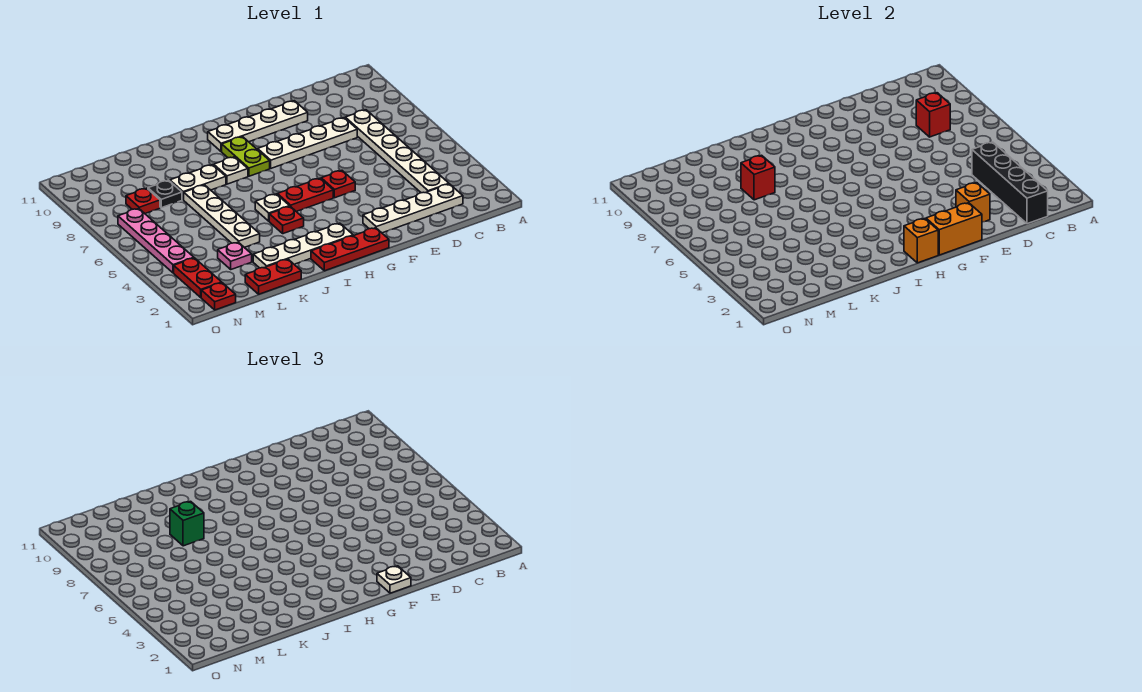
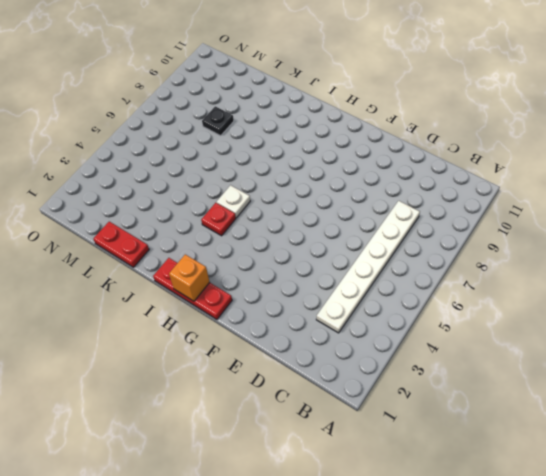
none -> white plate C2:F2 level 1
none -> white plate D8:G8 level 1
none -> white plate E10:H10 level 1

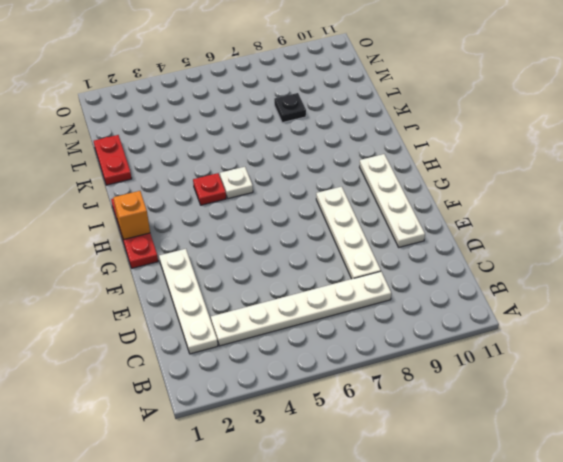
none -> red plate F5 level 1
none -> red plate G5:H5 level 1
none -> white plate H2:K2 level 1

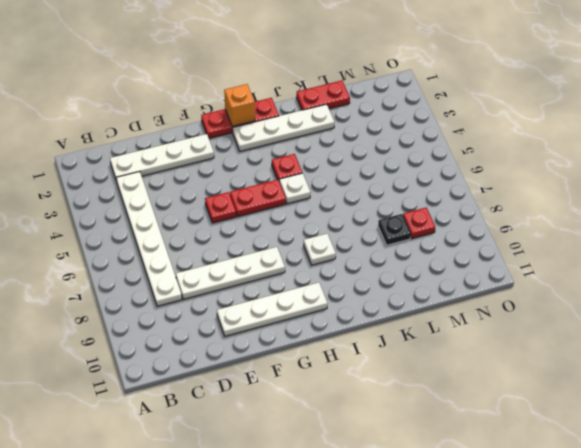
none -> lime plate H8:H9 level 1
none -> white plate J8:K8 level 1
none -> white plate K4:K7 level 1

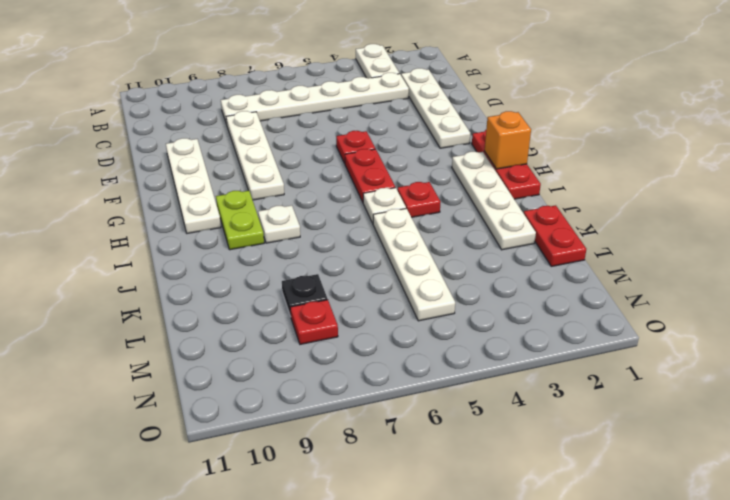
white plate A3:B3 level 1 -> white plate J8:K8 level 1
lime plate H9:I9 level 1 -> lime plate H8:H9 level 1
white plate J5:M5 level 1 -> white plate K4:K7 level 1
none -> pink plate L3 level 1
none -> red plate N1 level 1
none -> red plate N2:N3 level 1

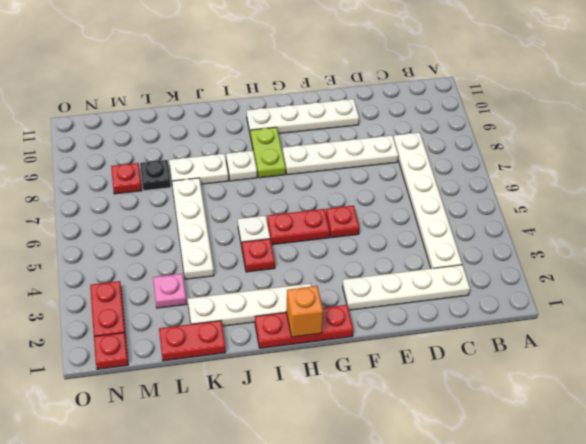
none -> pink plate N4:N7 level 1
none -> black brick C1:C4 level 2
none -> red brick C8 level 2

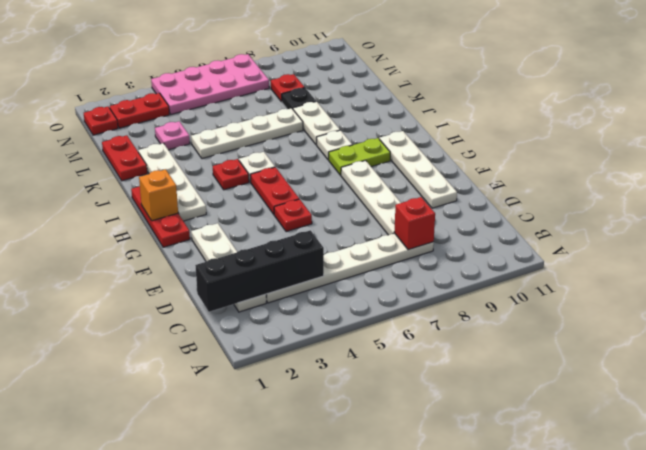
pink plate N4:O7 level 1 -> pink plate N4:N7 level 1
none -> orange brick E2 level 2
none -> orange brick F1:G1 level 2
none -> red brick K8 level 2

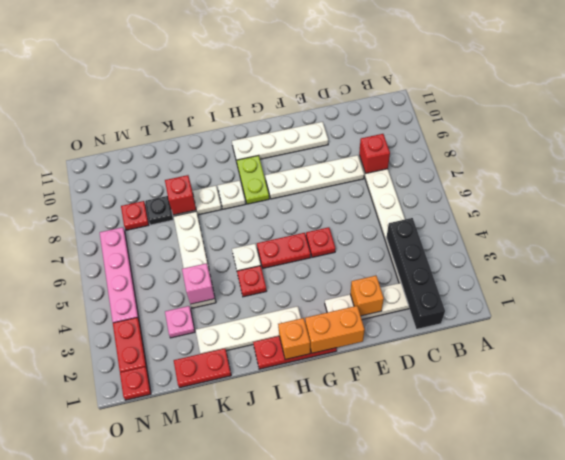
pink brick K4 level 2 -> none
none -> white plate F1 level 3
none -> green brick K8 level 3

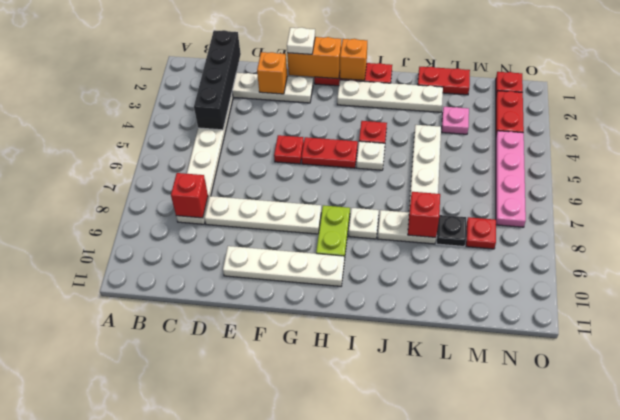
none -> green brick K8 level 3

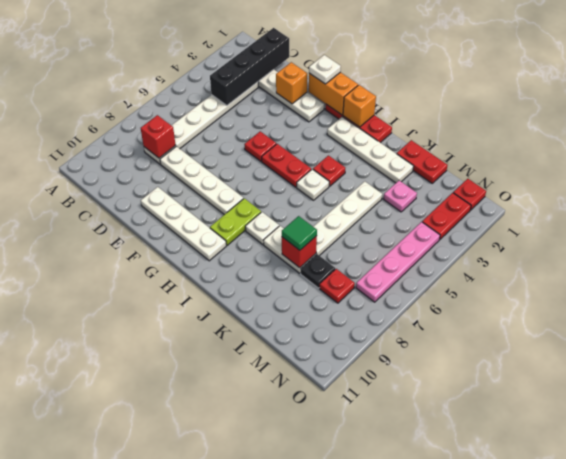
green tile K8 level 3 -> green brick K8 level 3

